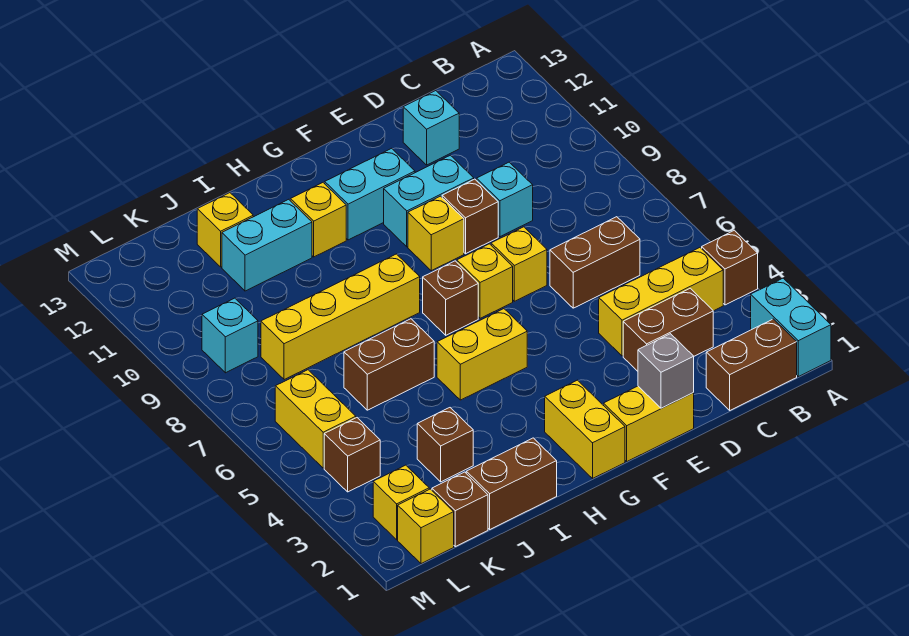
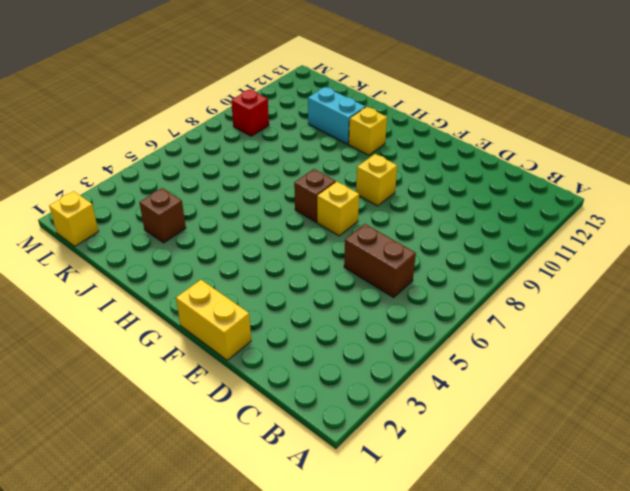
red brick L9 level 1 -> cyan brick L9 level 1
none -> cyan brick A1:A2 level 1
none -> brown brick A4 level 1
none -> brown brick B1:C1 level 1
none -> yellow brick B4:D4 level 1

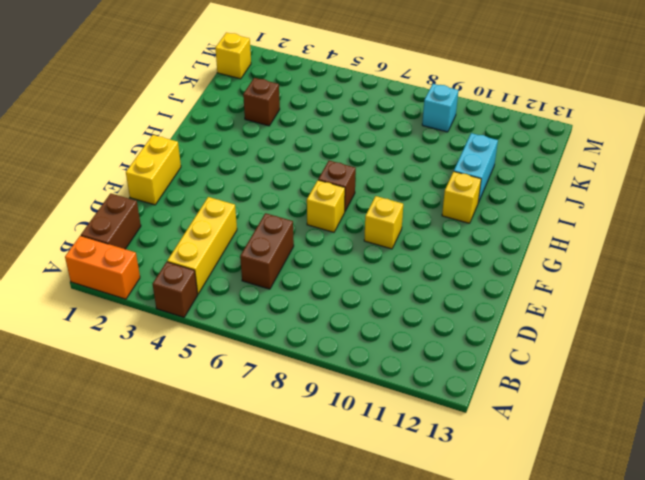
orange brick A1:A2 level 1 -> cyan brick A1:A2 level 1
none -> brown brick C3:D3 level 1
none -> cyan brick D9 level 1
none -> cyan brick D12 level 1
none -> yellow brick E7 level 1

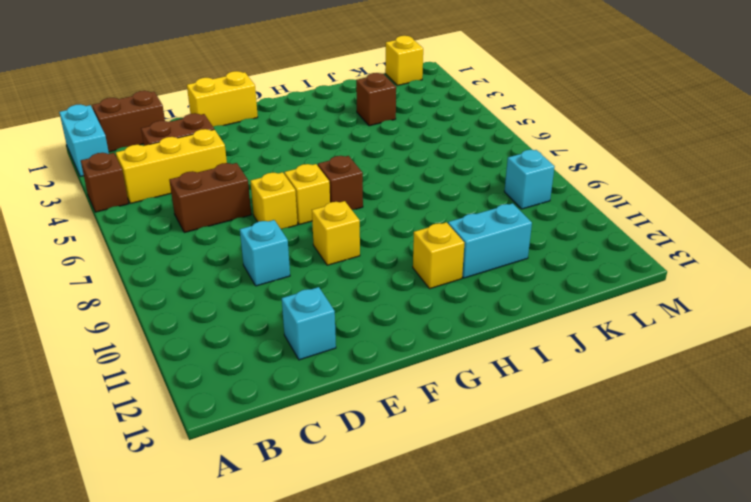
none -> brown brick E9 level 1
none -> cyan brick E10:F10 level 1
none -> cyan brick F11:G11 level 1
none -> yellow brick G1:G2 level 1

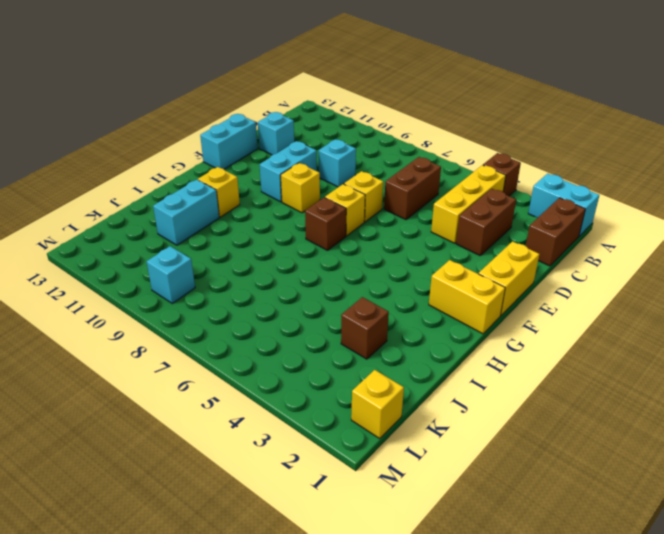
cyan brick E13:F13 level 1 -> cyan brick F11:G11 level 1
none -> brown brick E9 level 1
none -> yellow brick G5:H5 level 1
none -> yellow brick H8:K8 level 1
none -> brown brick I1:J1 level 1

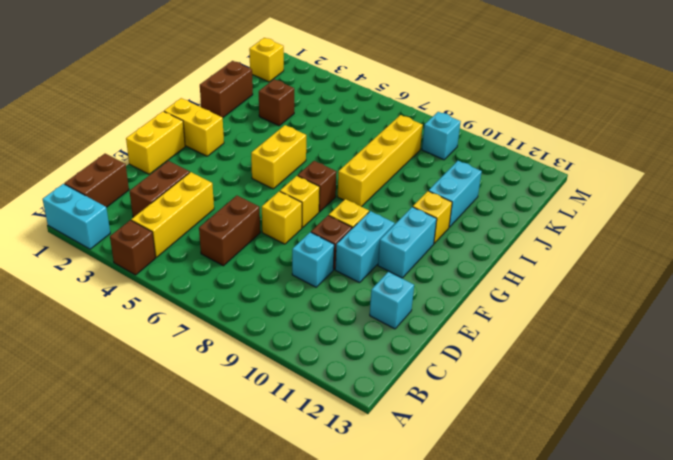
none -> brown brick I6:J6 level 1
none -> yellow brick J12 level 1
none -> brown brick K1 level 1
none -> yellow brick L2 level 1

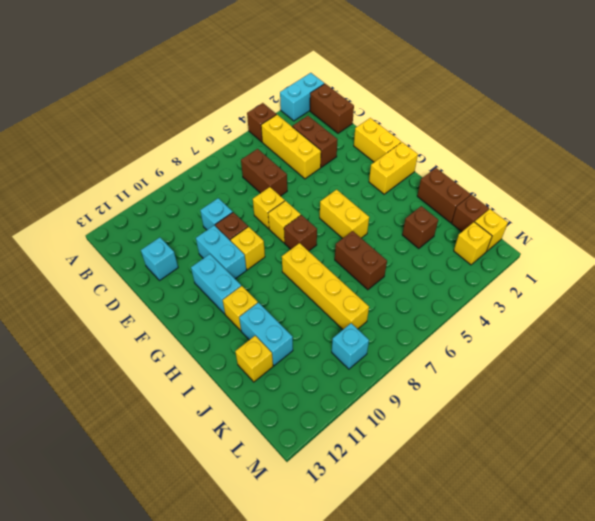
none -> brown brick L4 level 1
none -> yellow brick L5:L6 level 1
none -> grey brick E1 level 2

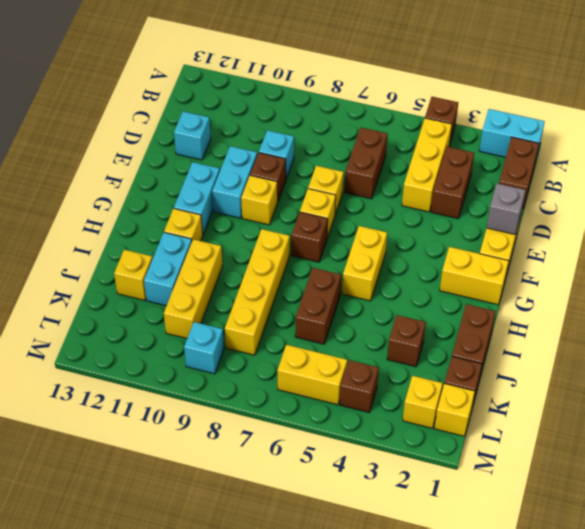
yellow brick I10:K10 level 1 -> none

